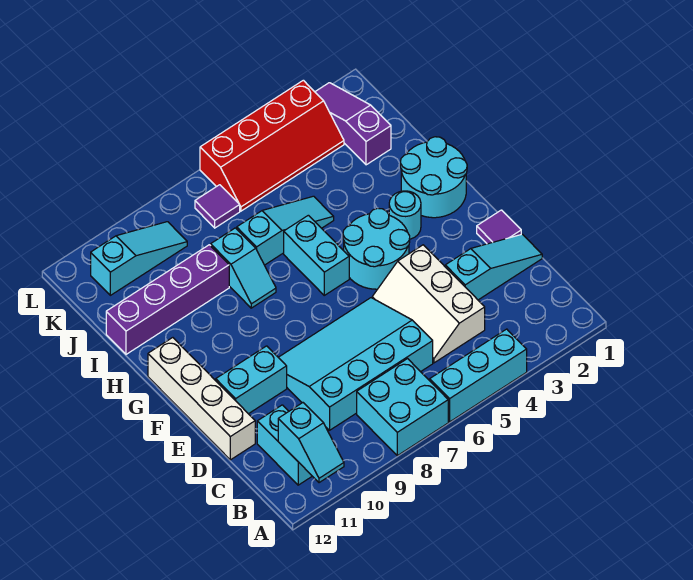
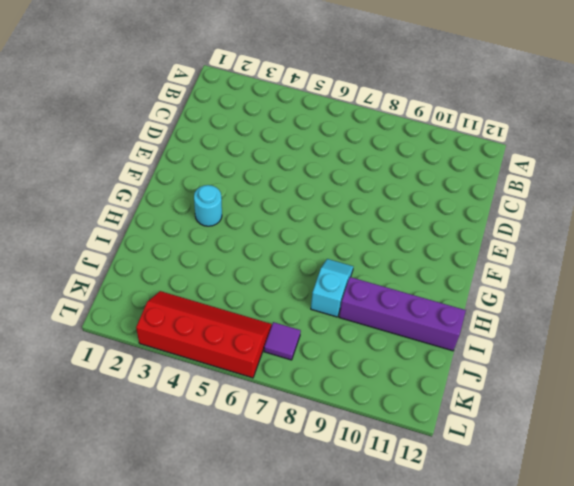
none -> cyan brick A4:A6 level 1
none -> cyan brick A7:B8 level 1
none -> cyan brick B11:C11 level 1

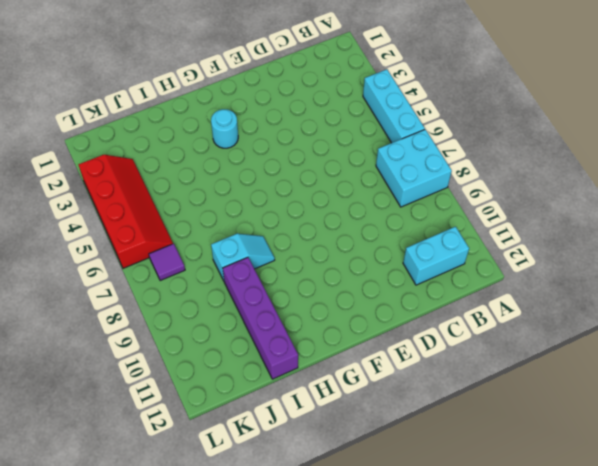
none -> white slope C4:E5 level 1 top 4
none -> cyan slope C6:E9 level 1 top C
none -> cyan slope D1:D3 level 1 top 3

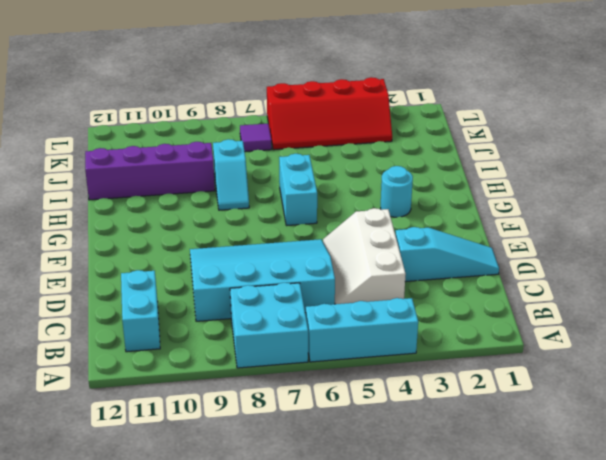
none -> white brick D12:G12 level 1
none -> purple tile E1 level 1
none -> cyan brick E10:E11 level 1

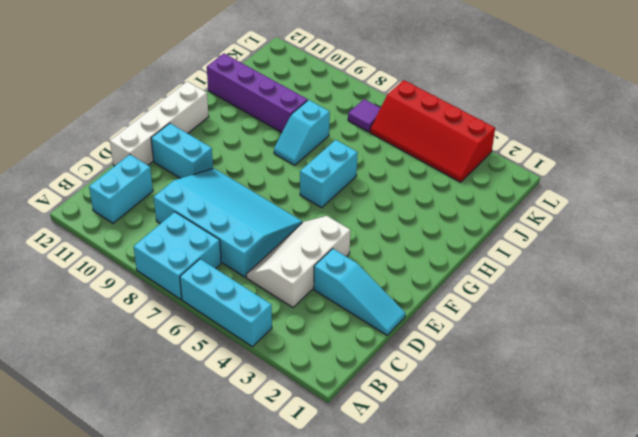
none -> purple tile E1 level 1
none -> cyan round brick F4:G5 level 1
none -> cyan round brick G1:H2 level 1

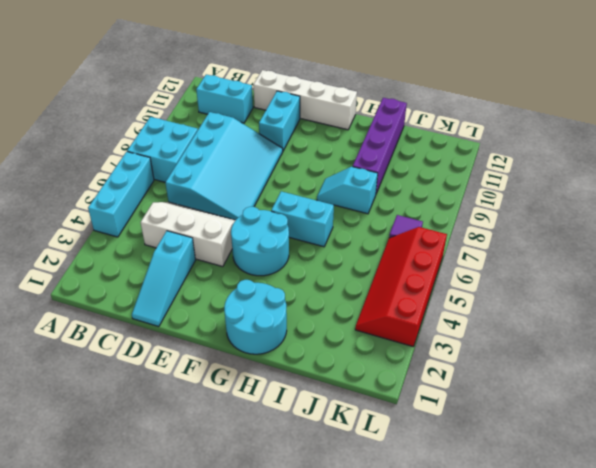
none -> purple tile E1 level 1
none -> cyan round brick G3 level 1
none -> cyan slope I5:I7 level 1 top 7

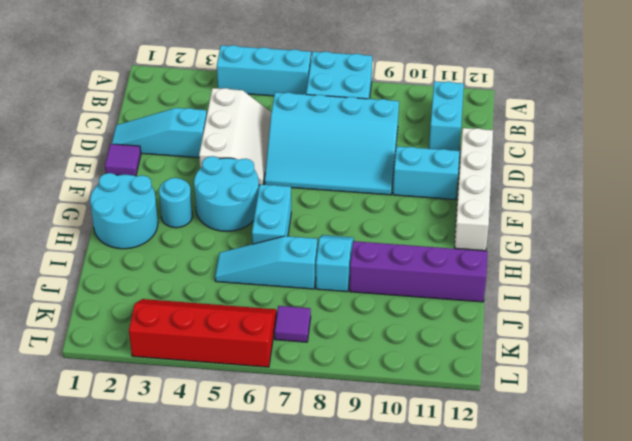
none -> purple slope J2:L2 level 1 top J
none -> cyan slope K9:K11 level 1 top 11
none -> cyan slope A11:B11 level 2 top B

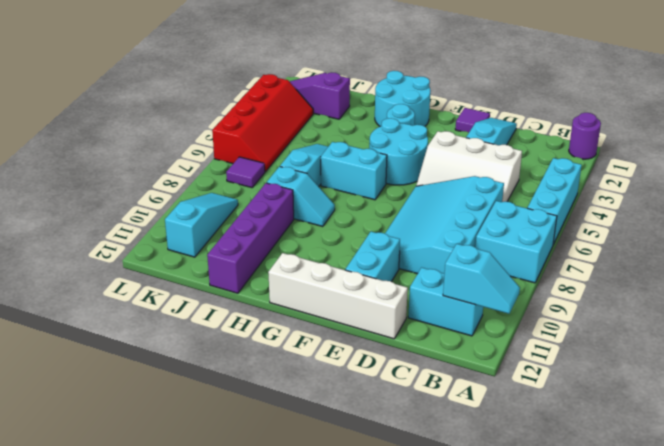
purple round brick A1 level 1 -> none

